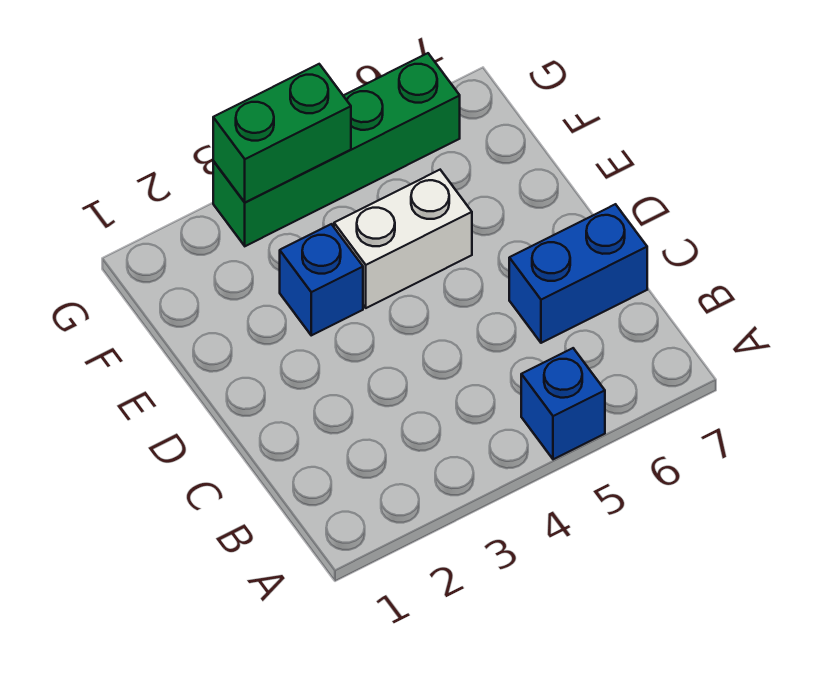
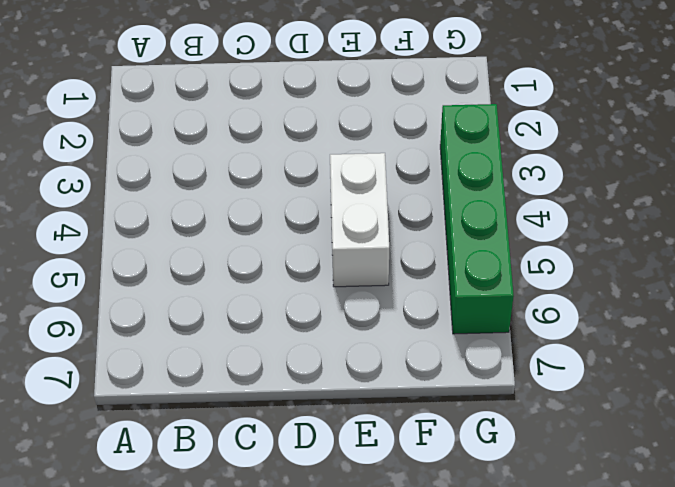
none -> blue brick A5 level 1
none -> blue brick C6:C7 level 1

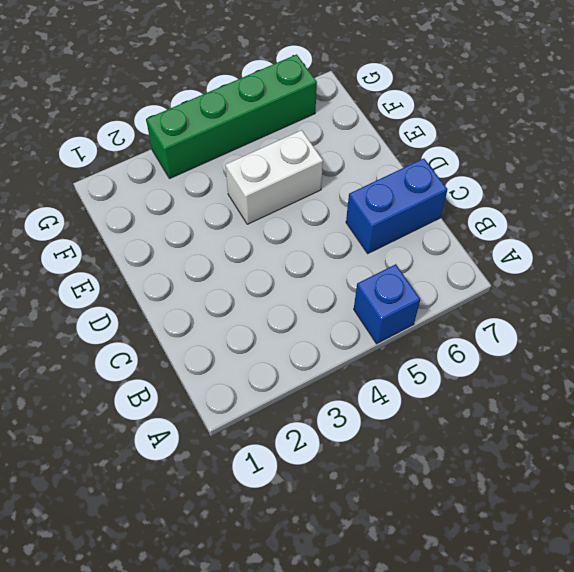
none -> blue brick E3 level 1
none -> green brick G3:G4 level 2

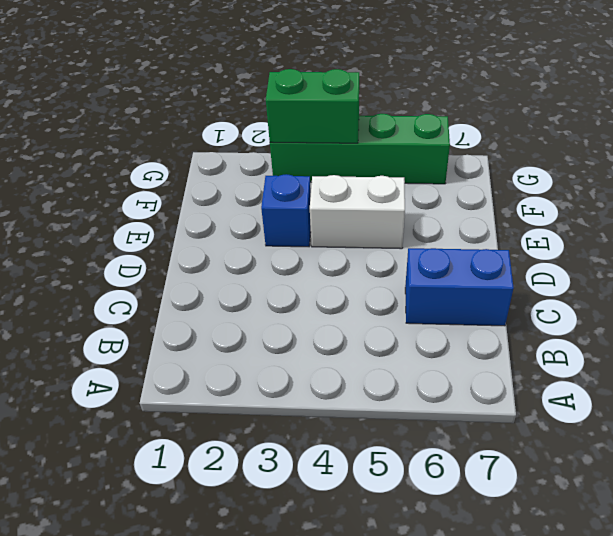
none -> blue brick A5 level 1

